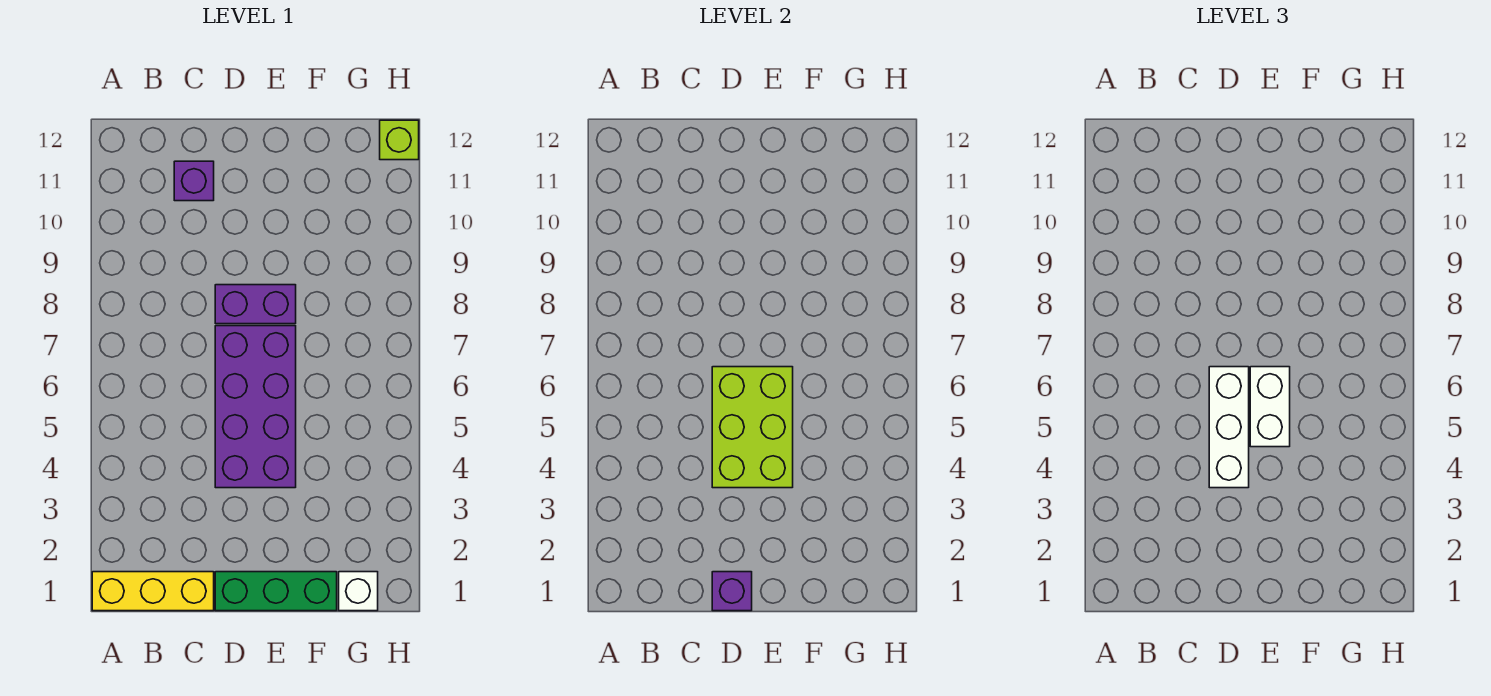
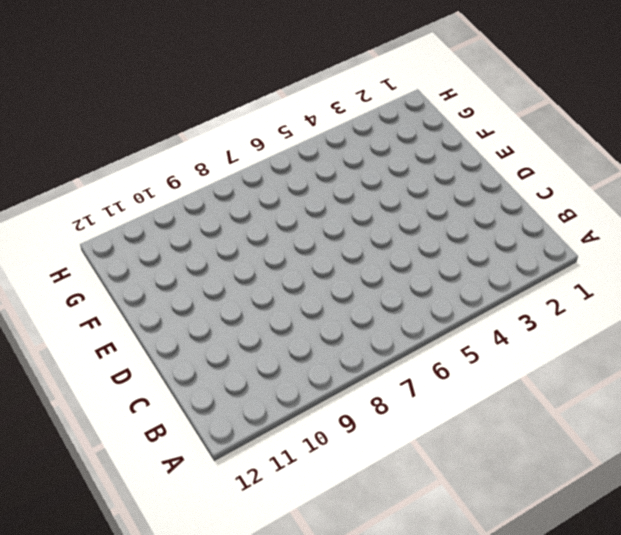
none -> yellow brick A1:C1 level 1
none -> purple brick C11 level 1

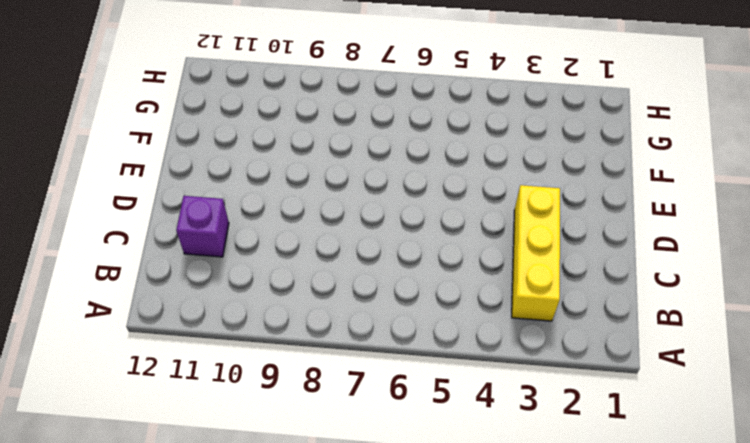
yellow brick B3:D3 level 1 -> yellow brick A1:C1 level 1
none -> green brick D1:F1 level 1
none -> purple brick D4:E7 level 1

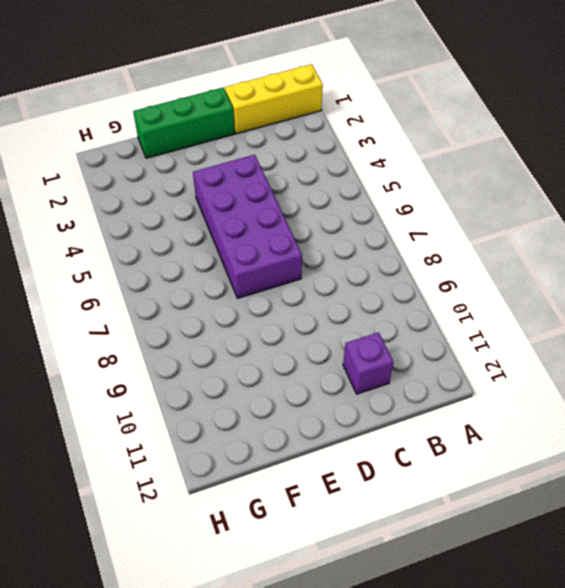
none -> purple brick D8:E8 level 1
none -> white brick G1 level 1

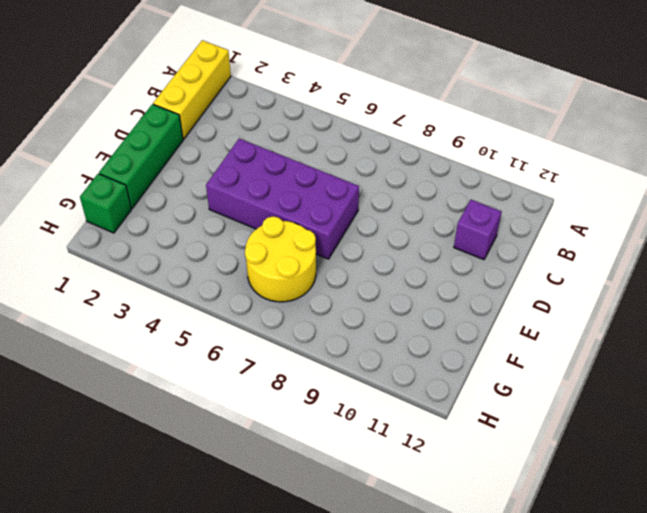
yellow round brick F6:G7 level 1 -> none
green brick G1 level 1 -> white brick G1 level 1
none -> purple brick D8:E8 level 1
none -> lime brick H12 level 1

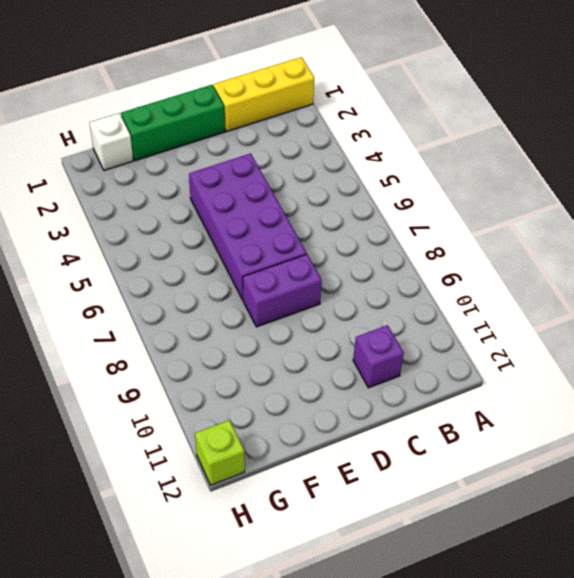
none -> purple brick D1 level 2
none -> lime brick D4:E6 level 2

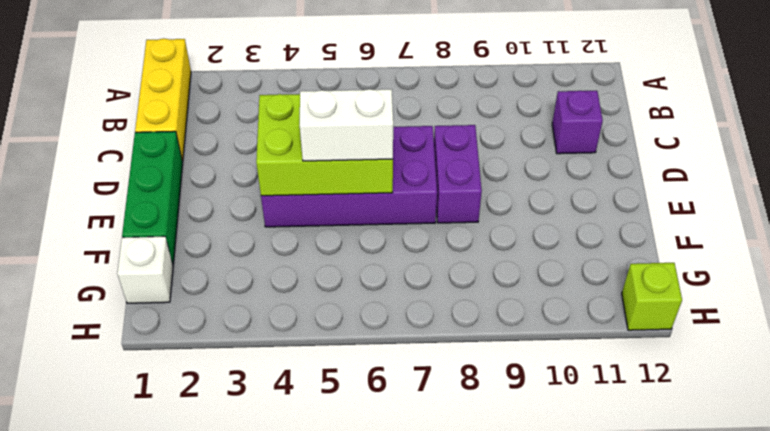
none -> purple brick D1 level 2
none -> white brick D4:D6 level 3

